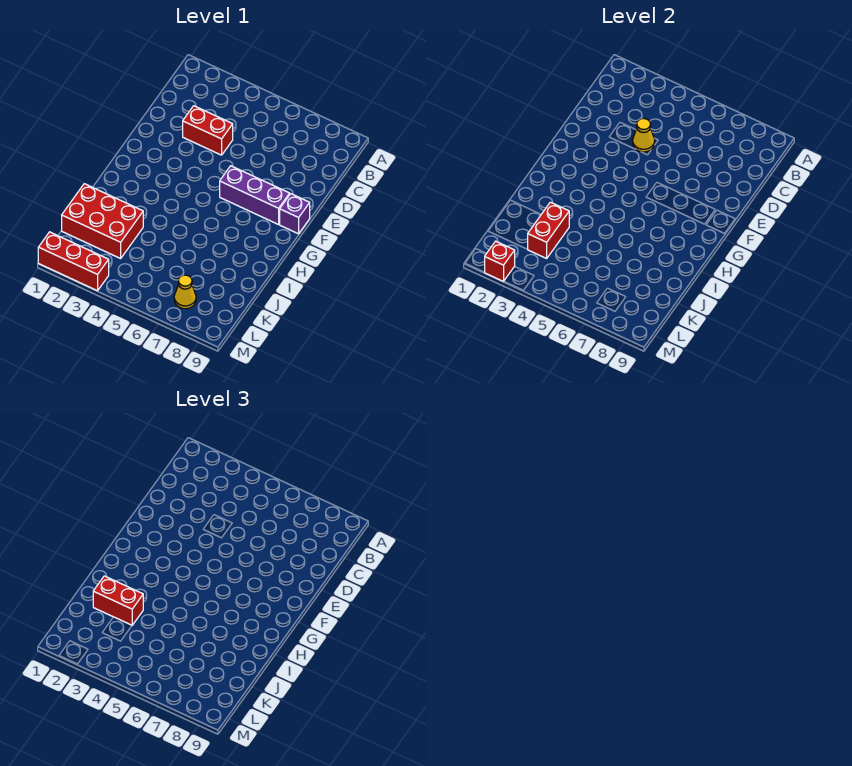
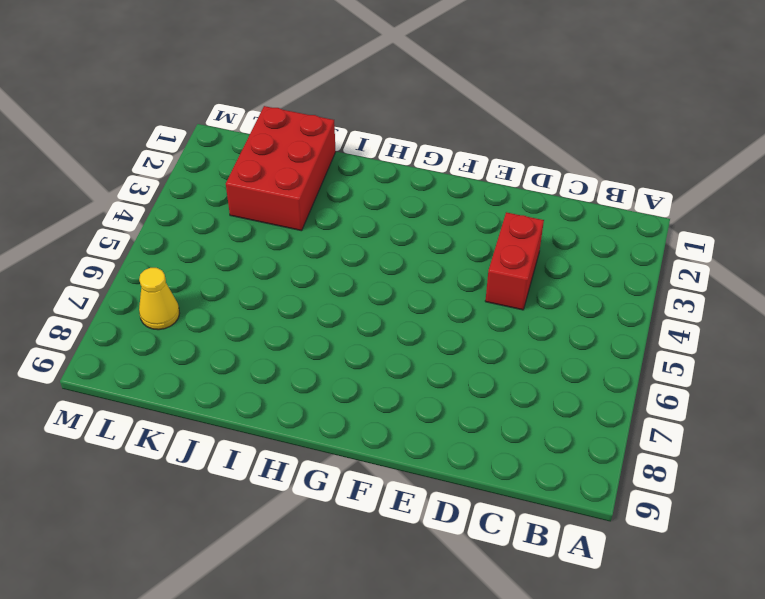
none -> purple brick F6:F8 level 1
none -> purple brick F9 level 1

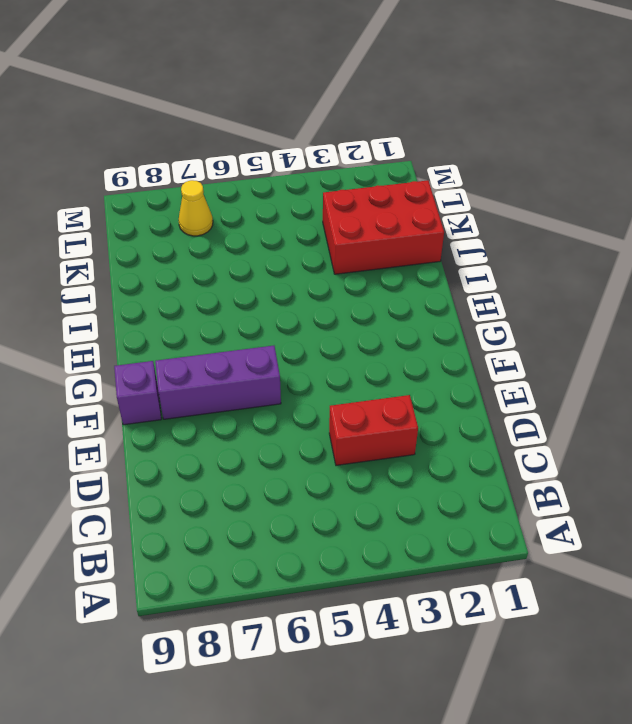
none -> red brick M1:M3 level 1
none -> yellow cone D4 level 2

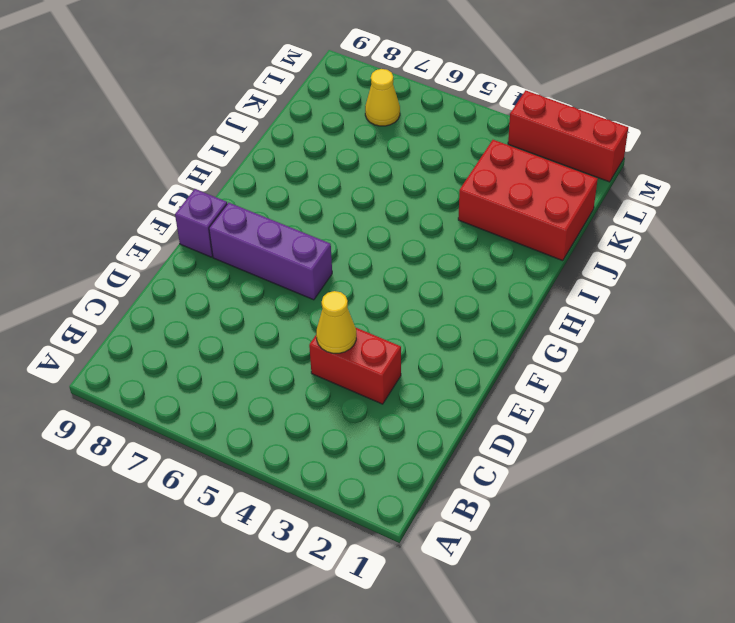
none -> red brick J3:K3 level 2
none -> red brick M2 level 2

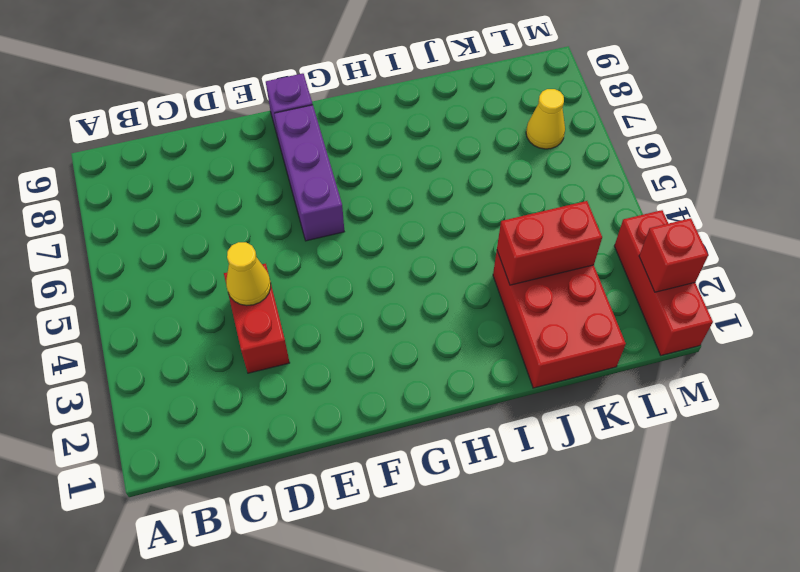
none -> red brick J2:J3 level 3

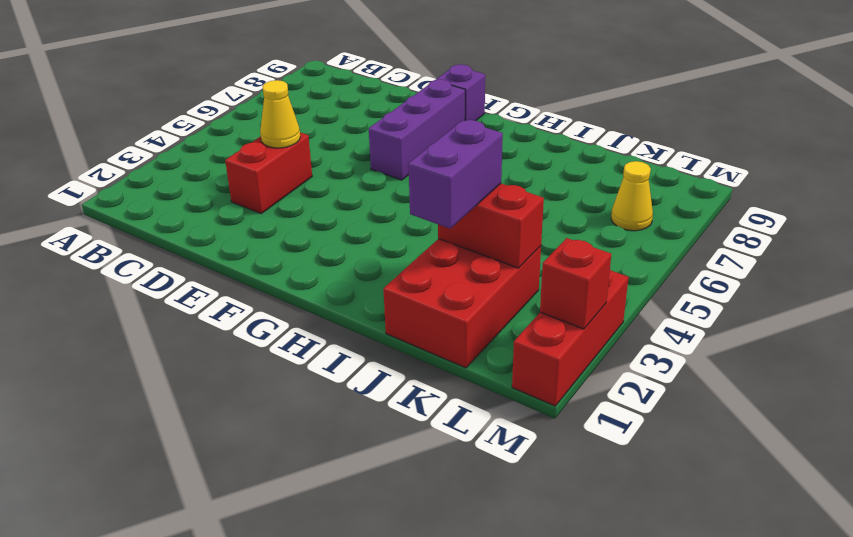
purple brick J2:J3 level 3 -> red brick J2:J3 level 3

